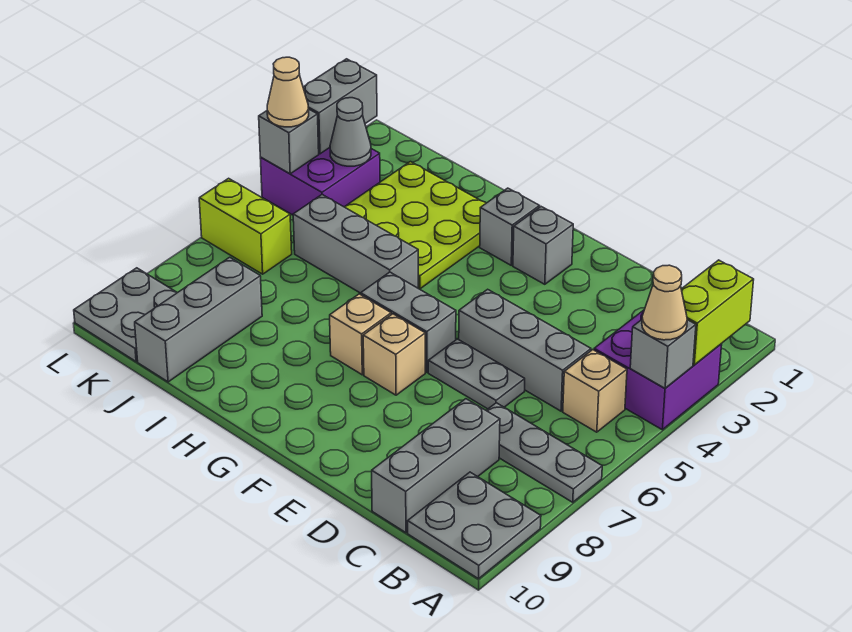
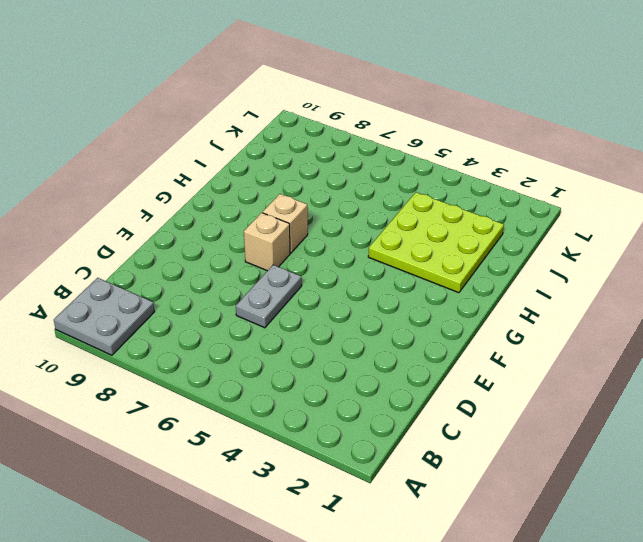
none -> purple brick A3:B4 level 1
none -> grey plate A7:C7 level 1
none -> tan brick B5 level 1

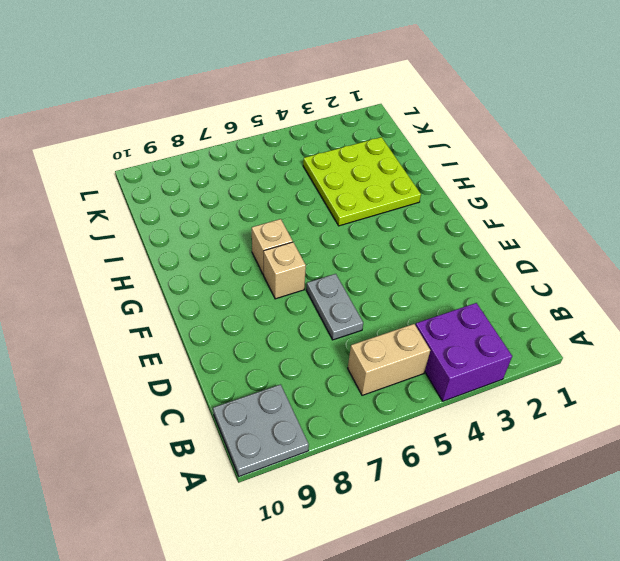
tan brick B5:B6 level 1 -> tan brick B5 level 1
none -> grey plate A7:C7 level 1
none -> grey brick C5:E5 level 1
none -> grey brick C8:C10 level 1

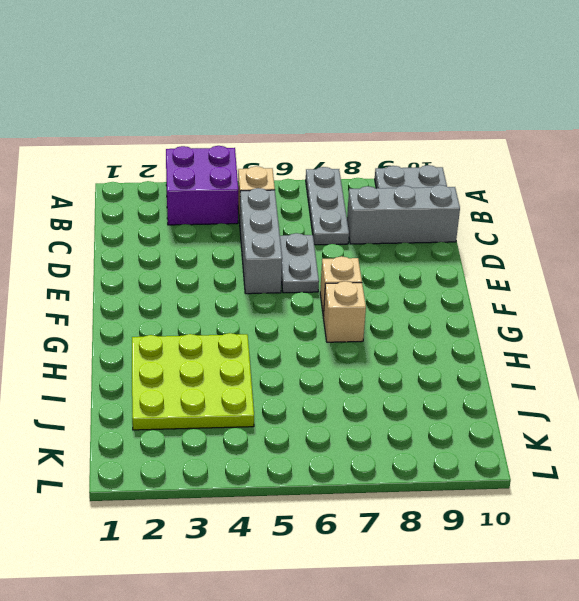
none -> grey brick F2 level 1
none -> grey brick F6:G6 level 1
none -> grey brick G2 level 1

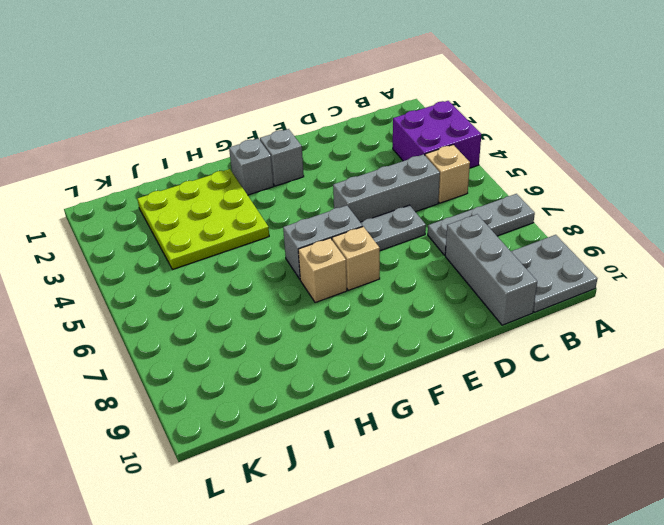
none -> grey brick H5:J5 level 1
none -> grey brick J8:J10 level 1
none -> purple brick K3:L4 level 1

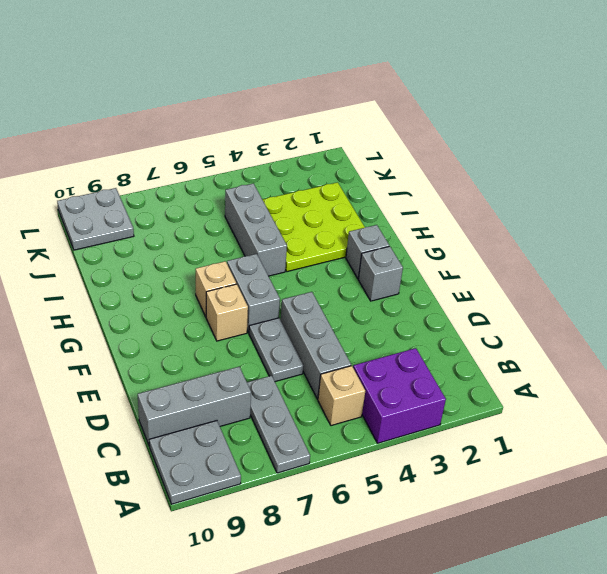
none -> grey brick J8:J10 level 1
none -> purple brick K3:L4 level 1
none -> lime brick K6:L6 level 1

